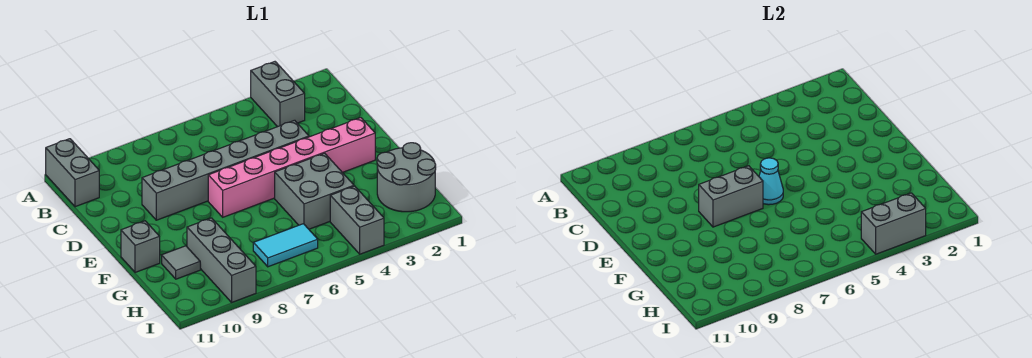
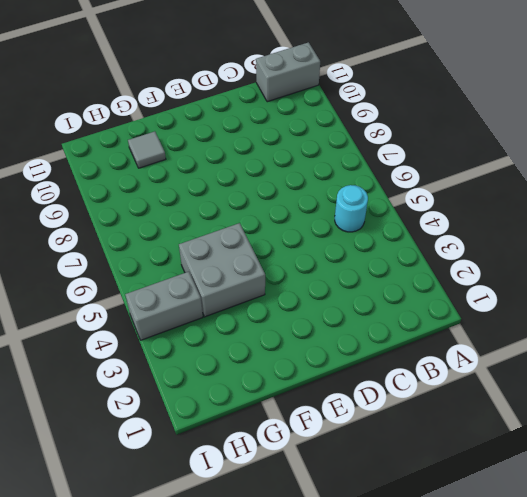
cyan round brick B5 level 1 -> none
none -> grey brick A3:B3 level 1
none -> grey brick D4:D9 level 1
none -> pink brick E2:E7 level 1

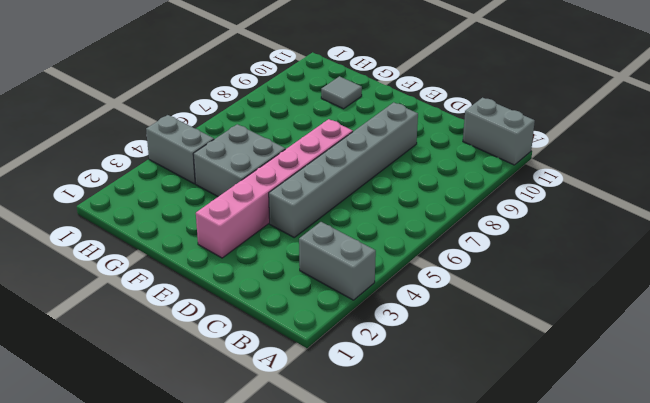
none -> grey brick F11 level 1
none -> grey round brick G1:H2 level 1
none -> grey brick G9:I9 level 1

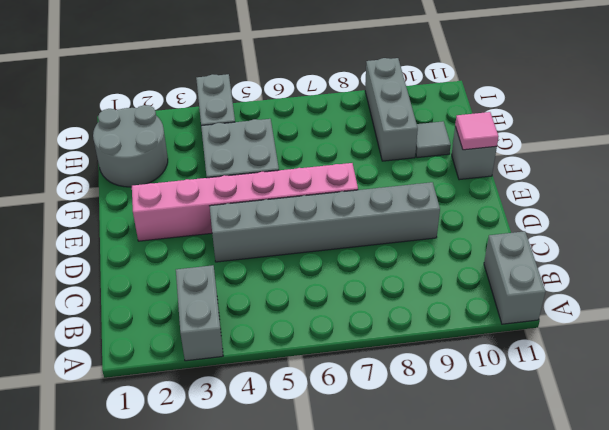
pink tile F11 level 2 -> none
none -> cyan tile H6:H7 level 1
none -> cyan cone E6 level 2
none -> grey brick E7:E8 level 2

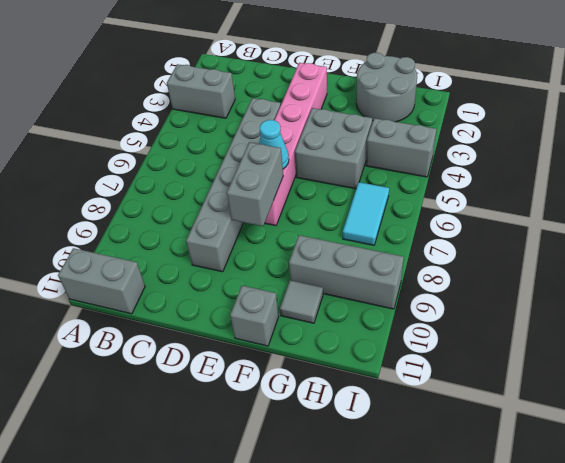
none -> grey brick I3:I4 level 2

